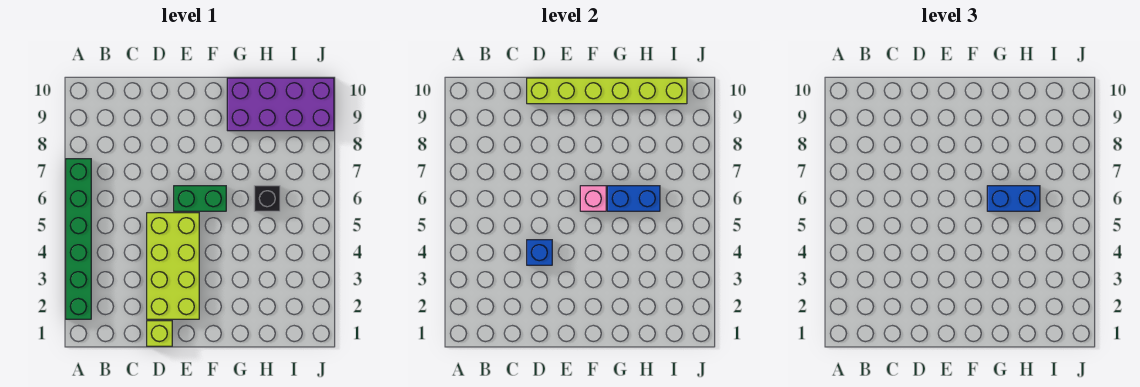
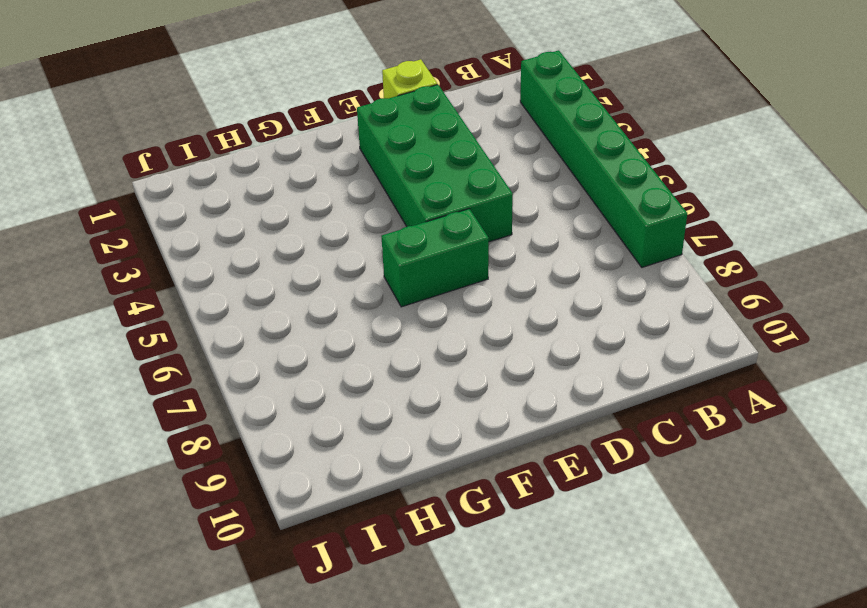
green brick D2:E5 level 1 -> lime brick D2:E5 level 1
none -> purple brick G9:J10 level 1
none -> black brick H6 level 1

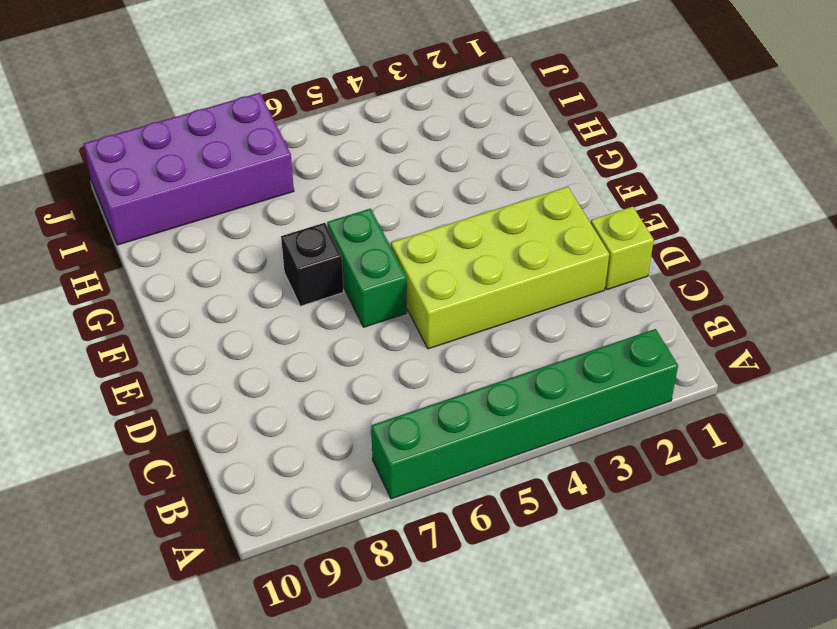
black brick F7 level 1 -> black brick H6 level 1
purple brick I7:J10 level 1 -> purple brick G9:J10 level 1
none -> blue brick D4 level 2
none -> lime brick D10:I10 level 2

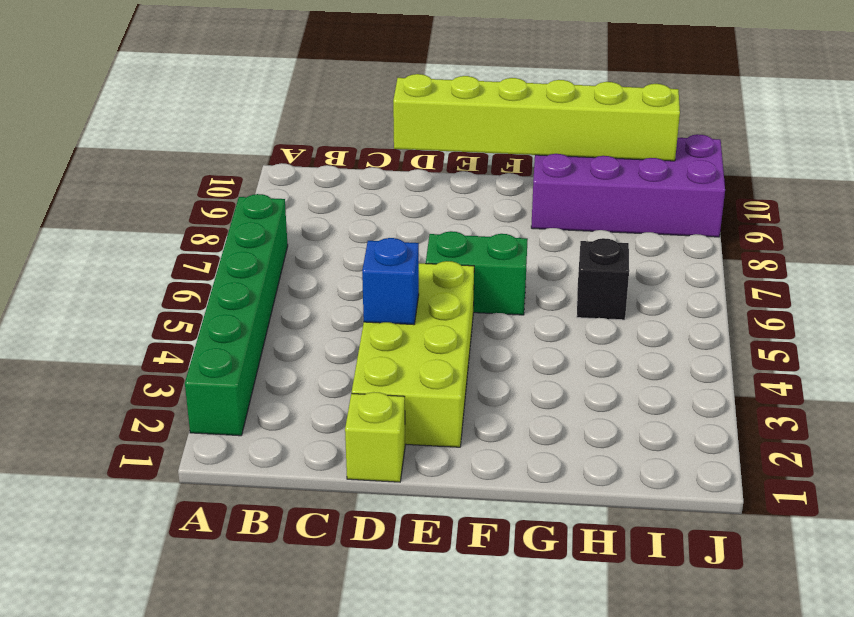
none -> pink brick F6 level 2
none -> blue brick G6:H6 level 2

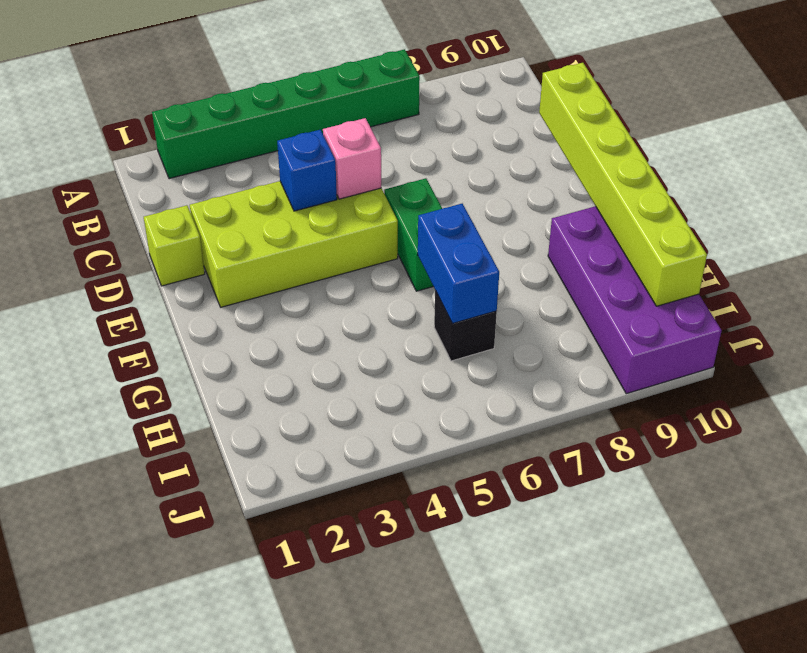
pink brick D5 level 2 -> pink brick F6 level 2
none -> blue brick G6:H6 level 3

